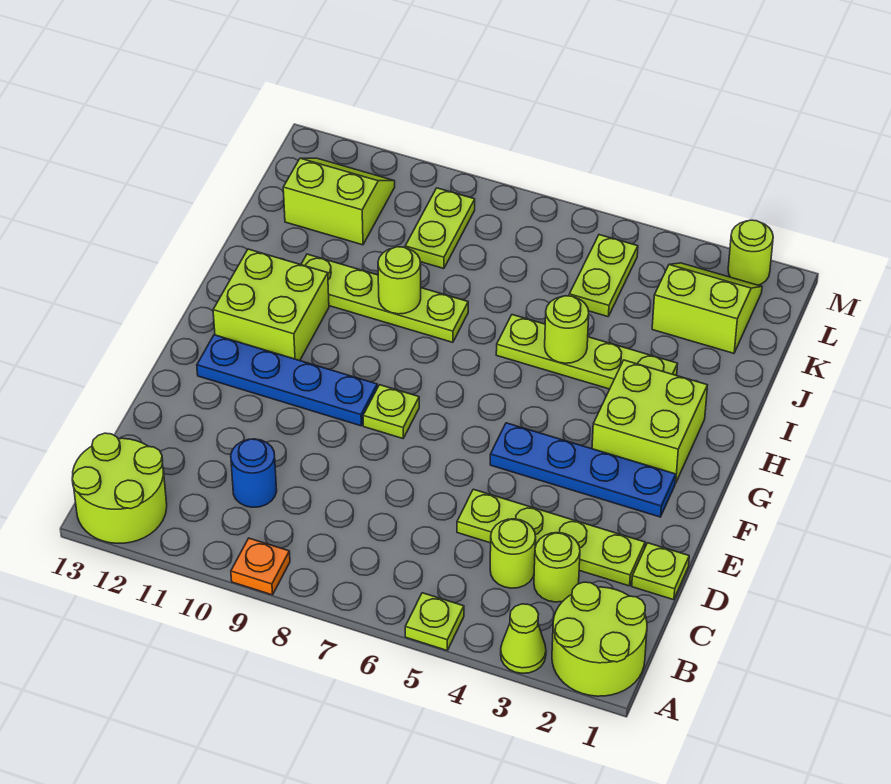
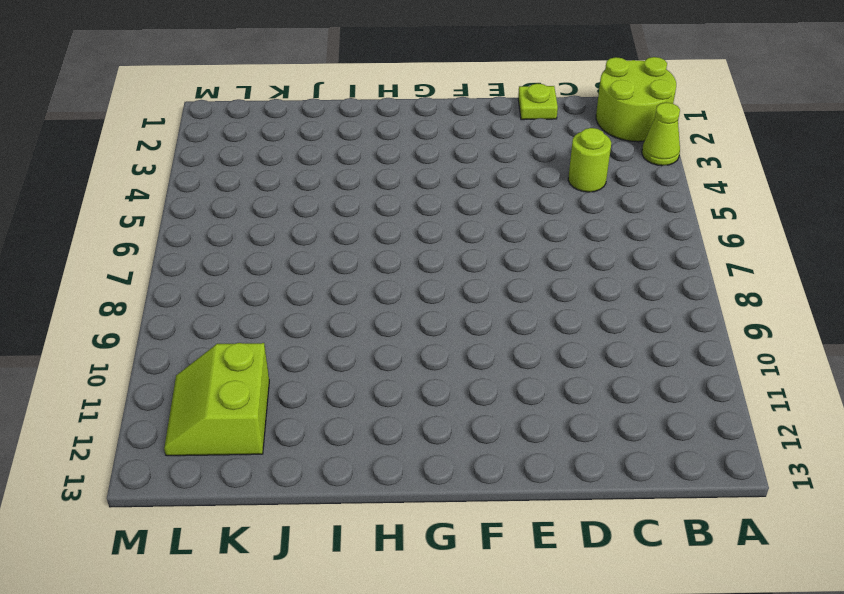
none -> lime plate A5 level 1
none -> orange plate A9 level 1
none -> lime round brick A12:B13 level 1

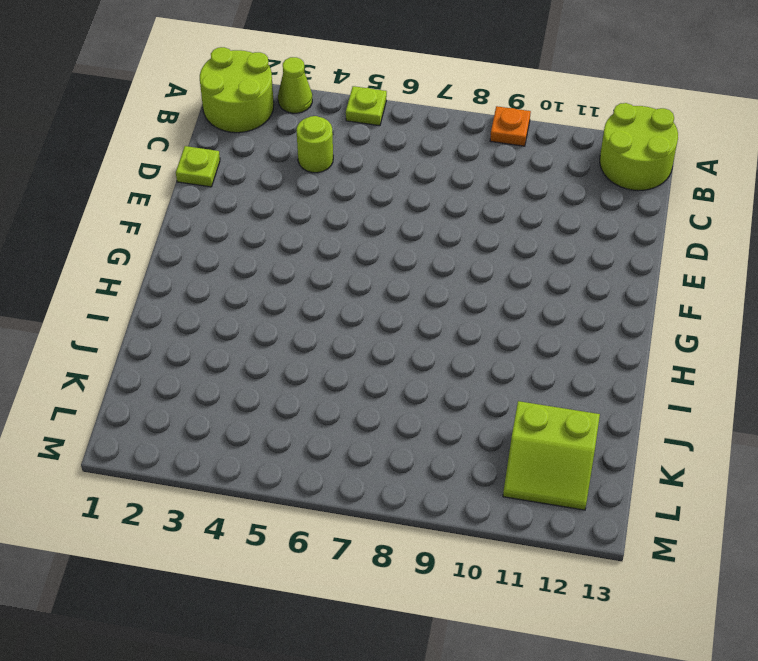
none -> lime round brick C3 level 1
none -> blue round brick C10 level 1
none -> lime plate D2:D5 level 1

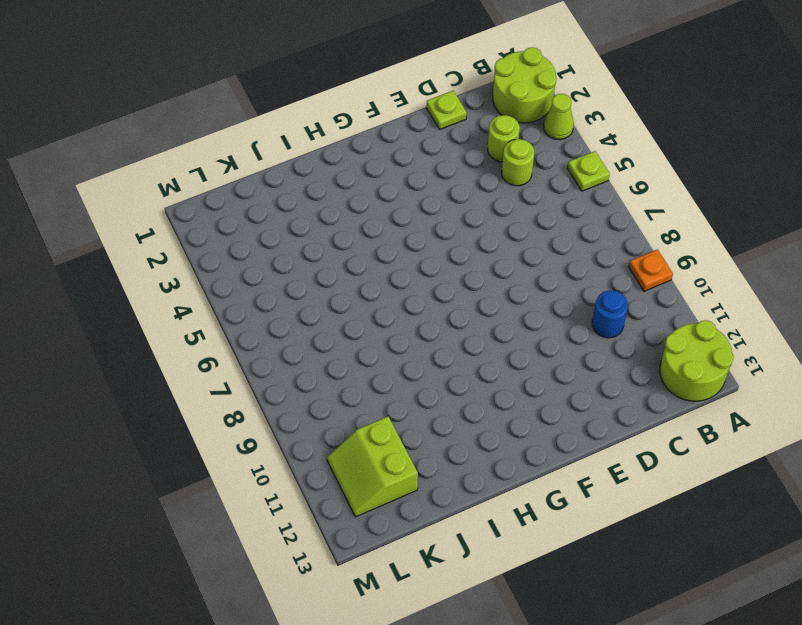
none -> lime plate D2:D5 level 1
none -> blue plate F2:F5 level 1
none -> lime plate F8 level 1

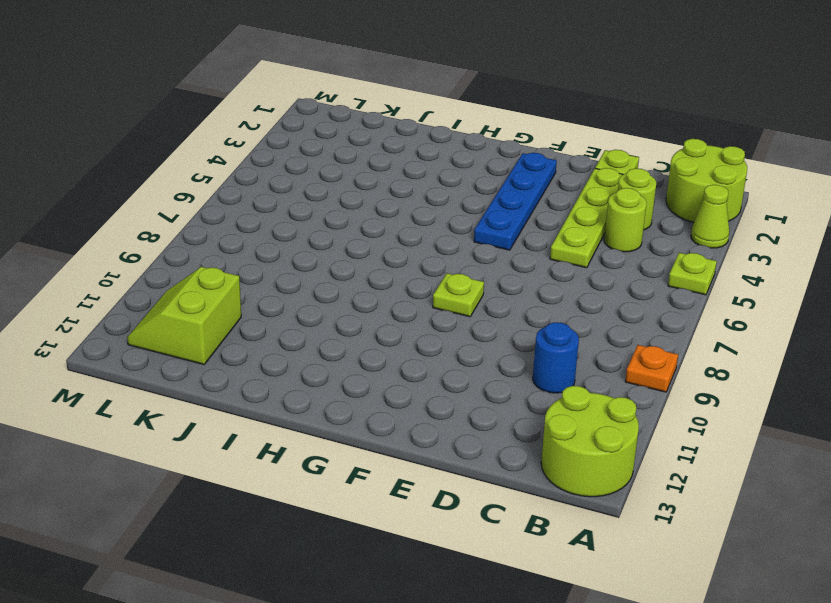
none -> blue plate F9:F12 level 1
none -> lime brick G2:H3 level 1
none -> lime brick G11:H12 level 1

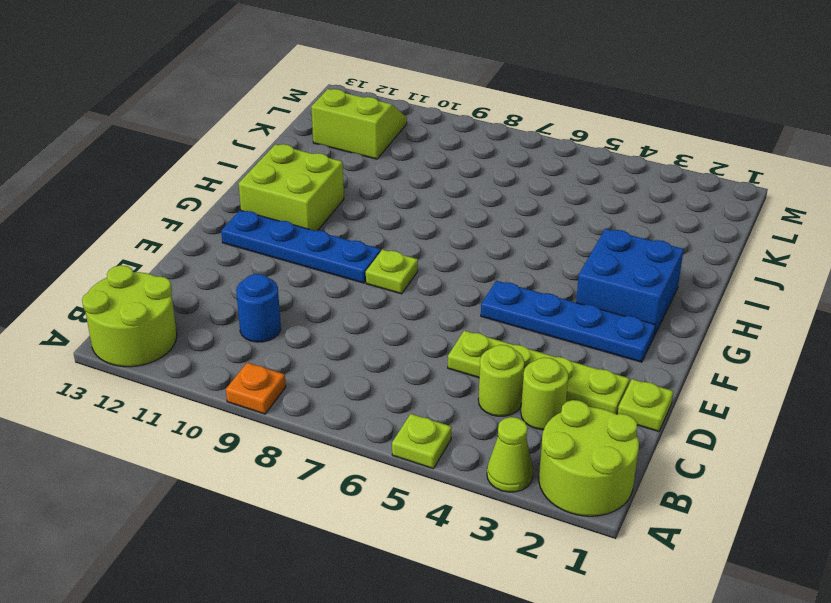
blue brick G2:H3 level 1 -> lime brick G2:H3 level 1
none -> lime plate I3:I6 level 1
none -> lime plate I8:I11 level 1
none -> lime slope K2:L3 level 1 top K

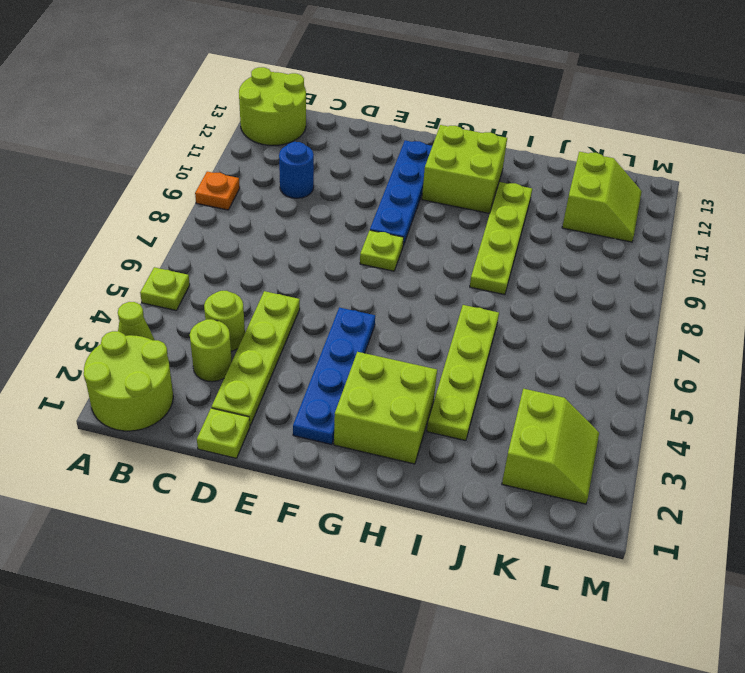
none -> lime plate K5:L5 level 1
none -> lime plate K9:L9 level 1
none -> lime round brick M2 level 1

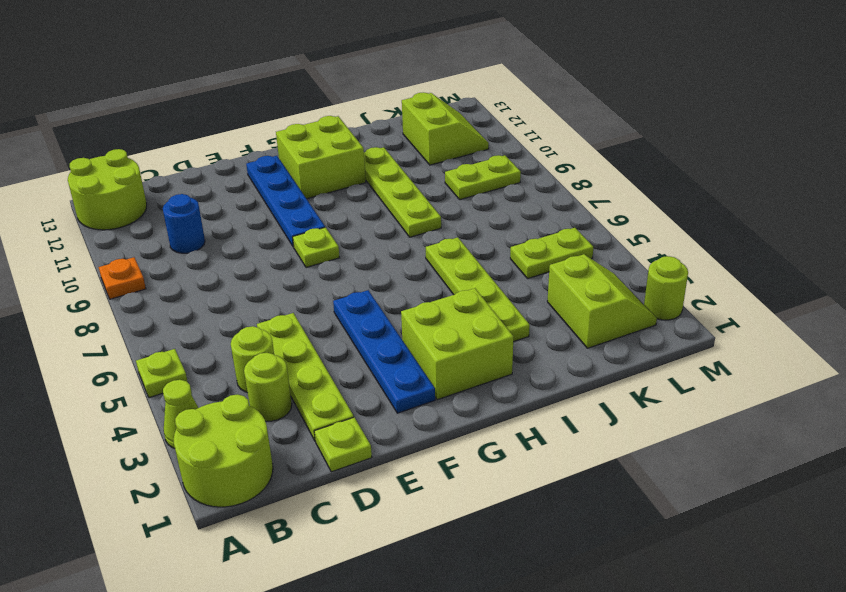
none -> lime round brick I5 level 2
none -> lime round brick I9 level 2

